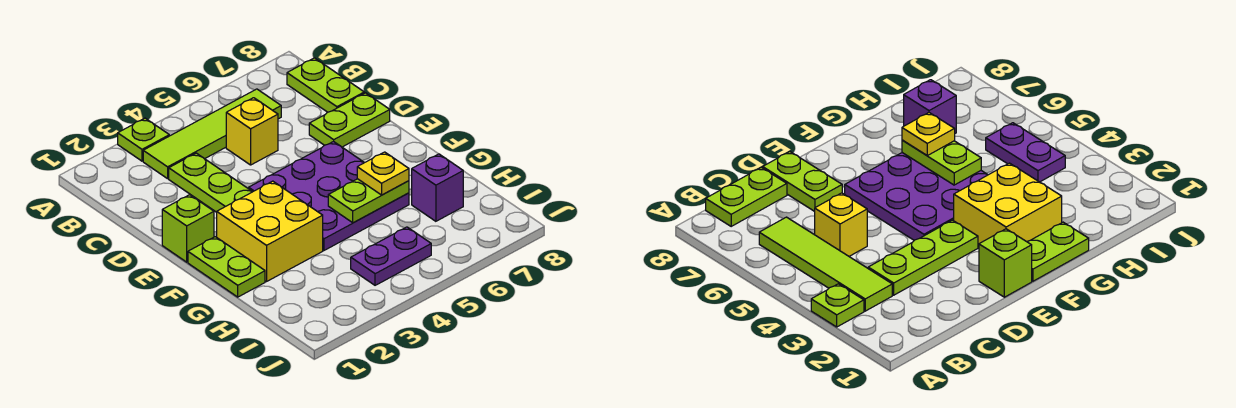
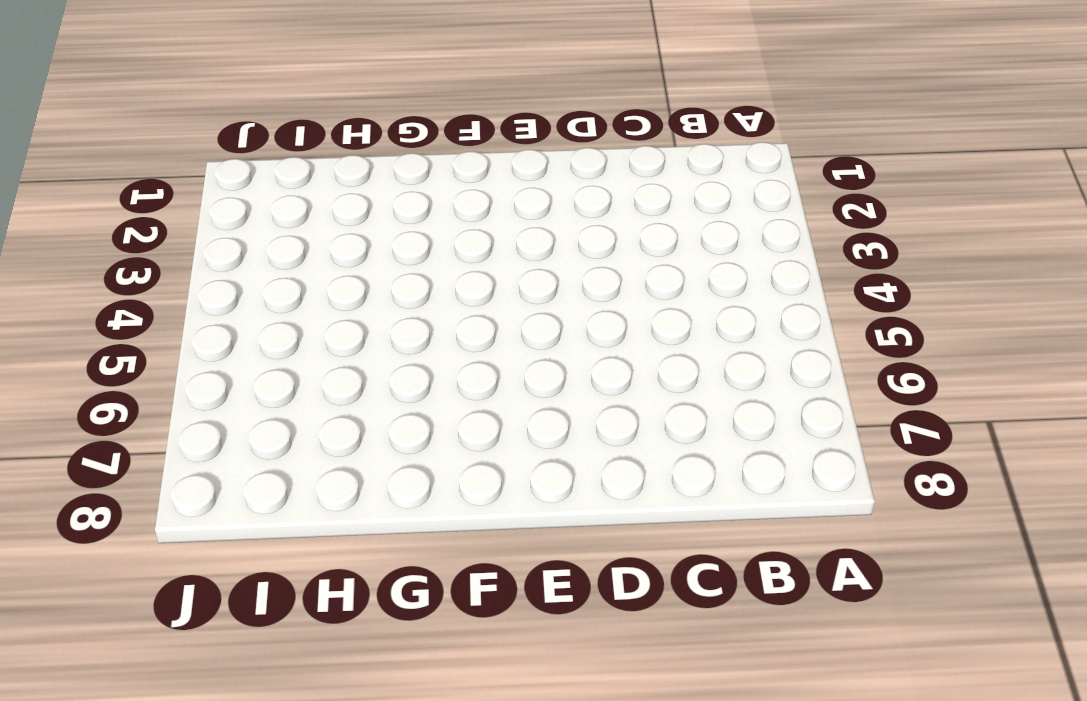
none -> lime plate A3 level 1
none -> lime tile B3:B6 level 1
none -> lime plate B8:C8 level 1

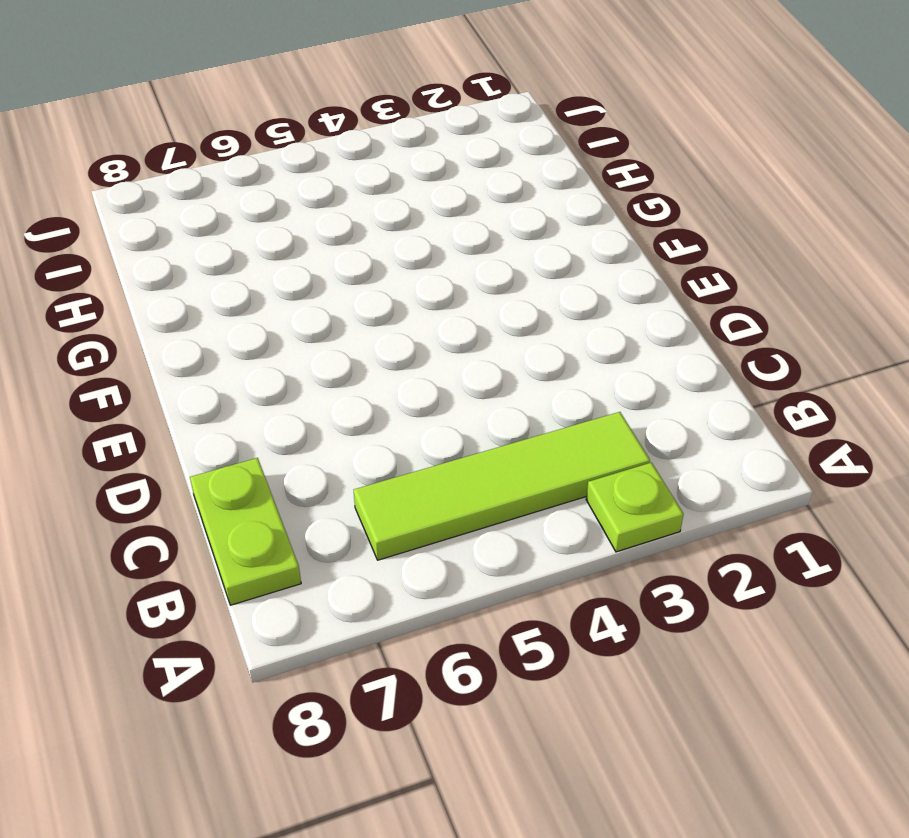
none -> lime plate C3:E3 level 1
none -> yellow brick C5 level 1
none -> lime plate D7:D8 level 1

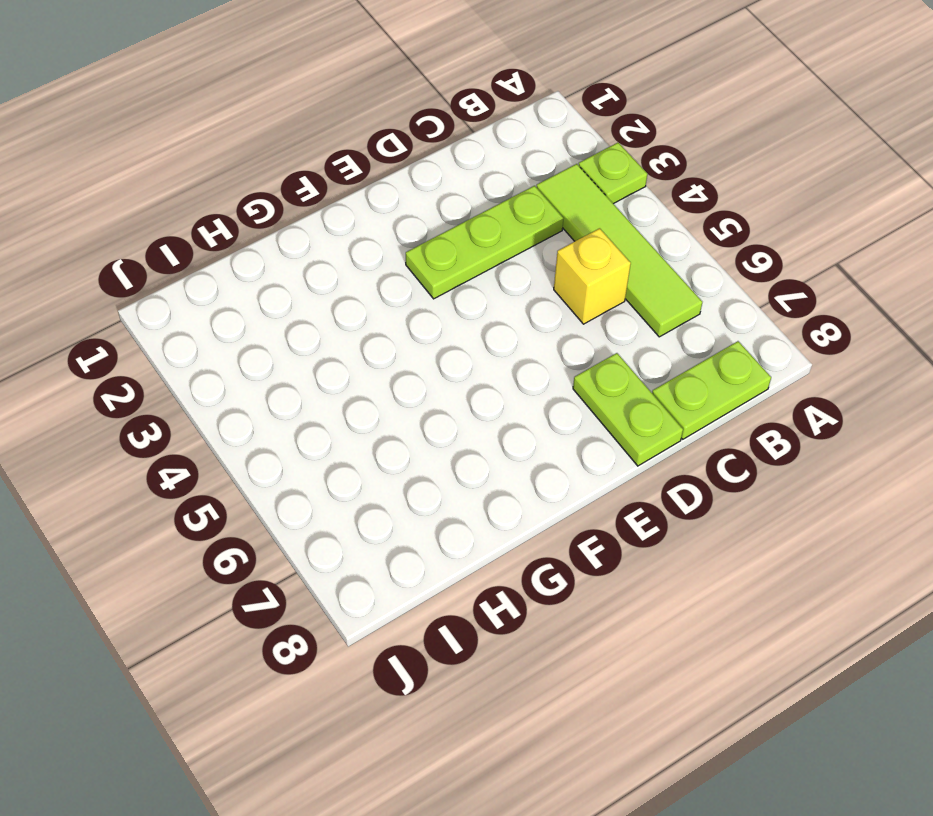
none -> lime brick E1 level 1
none -> purple plate E4:G6 level 1
none -> lime plate F1:G1 level 1

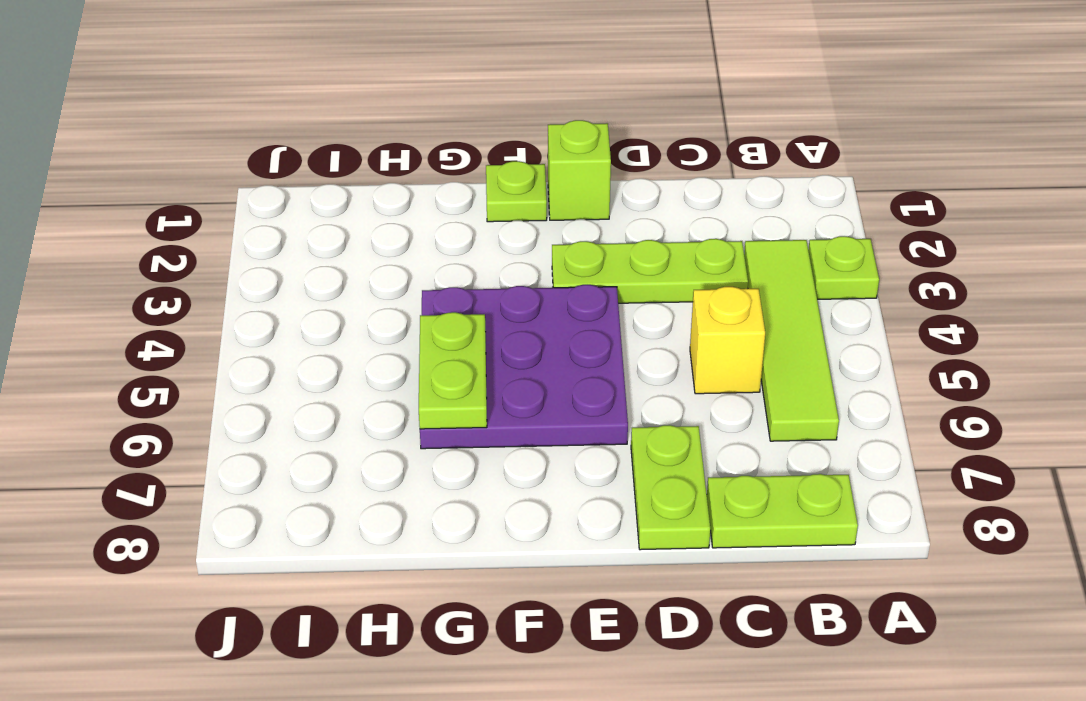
lime plate F1 level 1 -> lime plate F1:G1 level 1
none -> yellow brick F2:G3 level 1
none -> purple brick H7 level 1
none -> purple plate I4:I5 level 1

